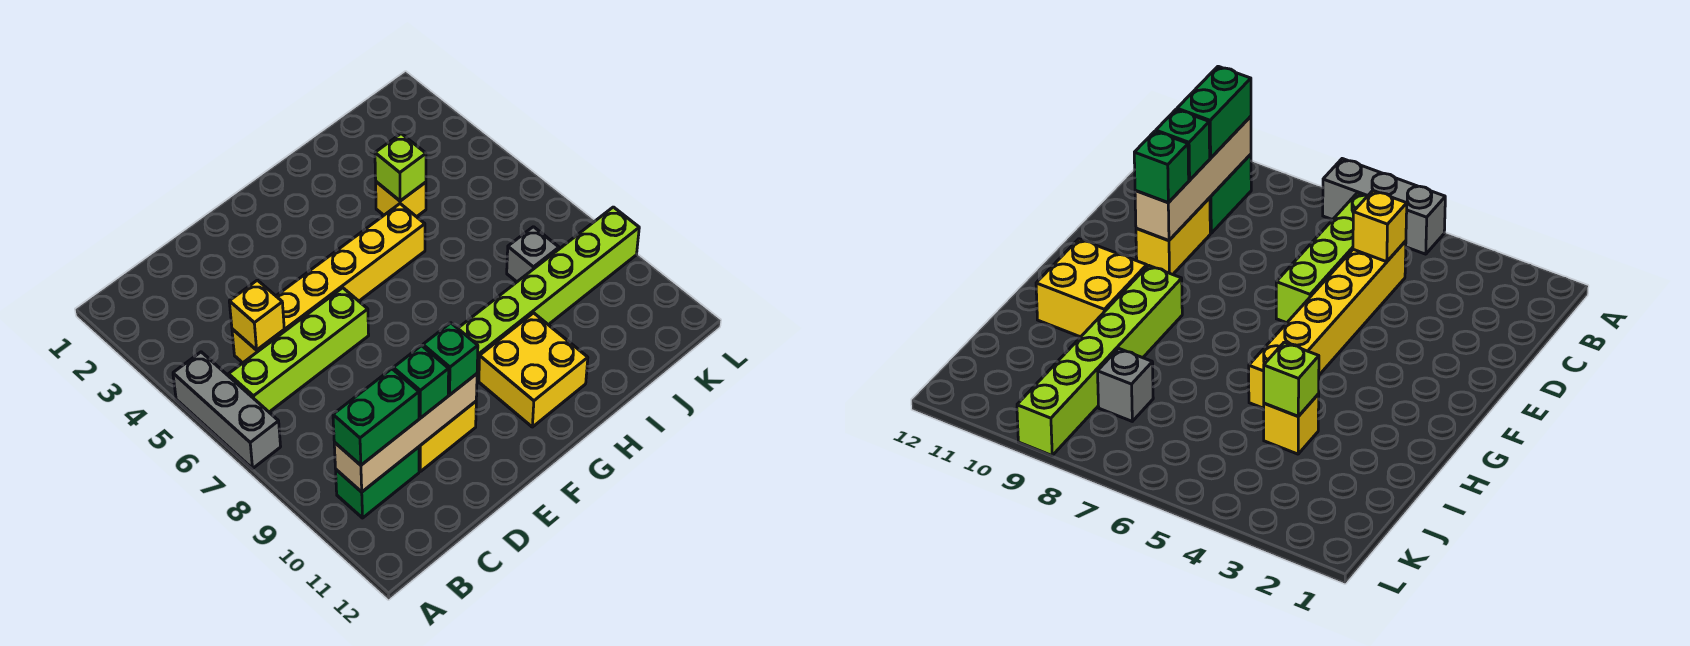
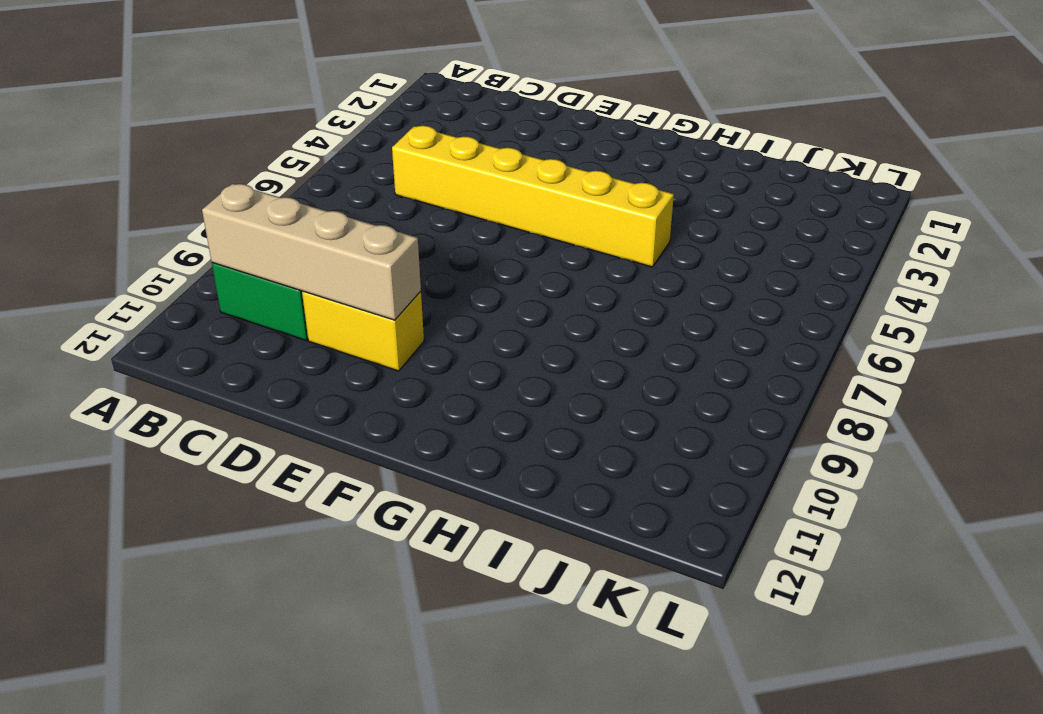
none -> grey brick A5:A7 level 1
none -> lime brick B6:E6 level 1
none -> lime brick G9:L9 level 1

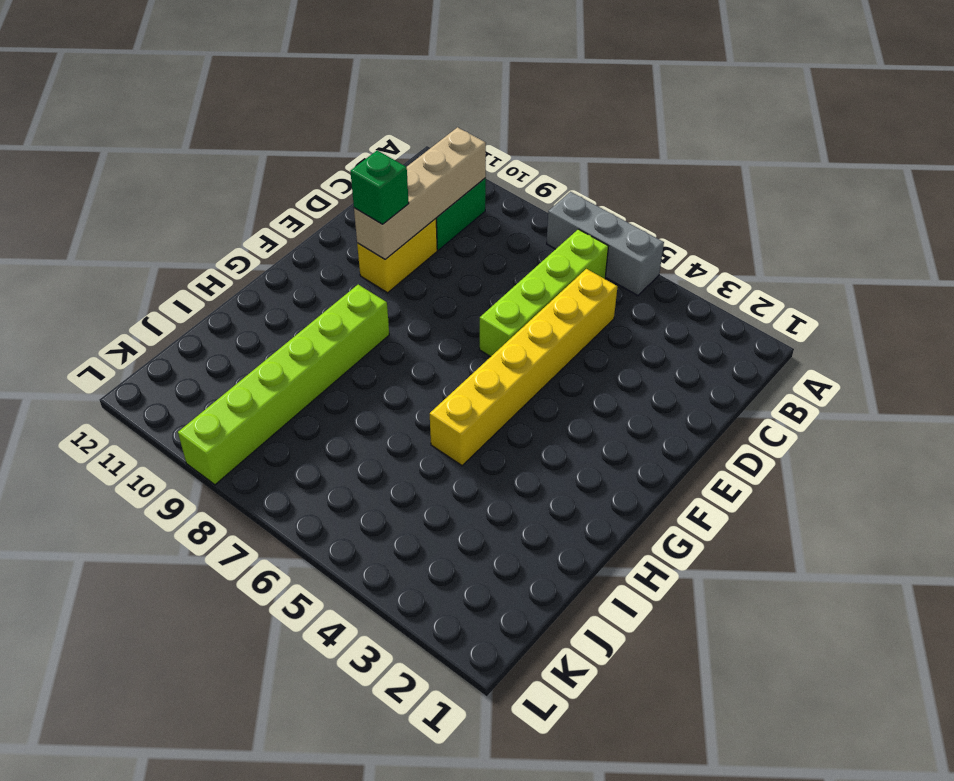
none -> yellow brick G10:H11 level 1
none -> yellow brick I4 level 1
none -> grey brick J8 level 1

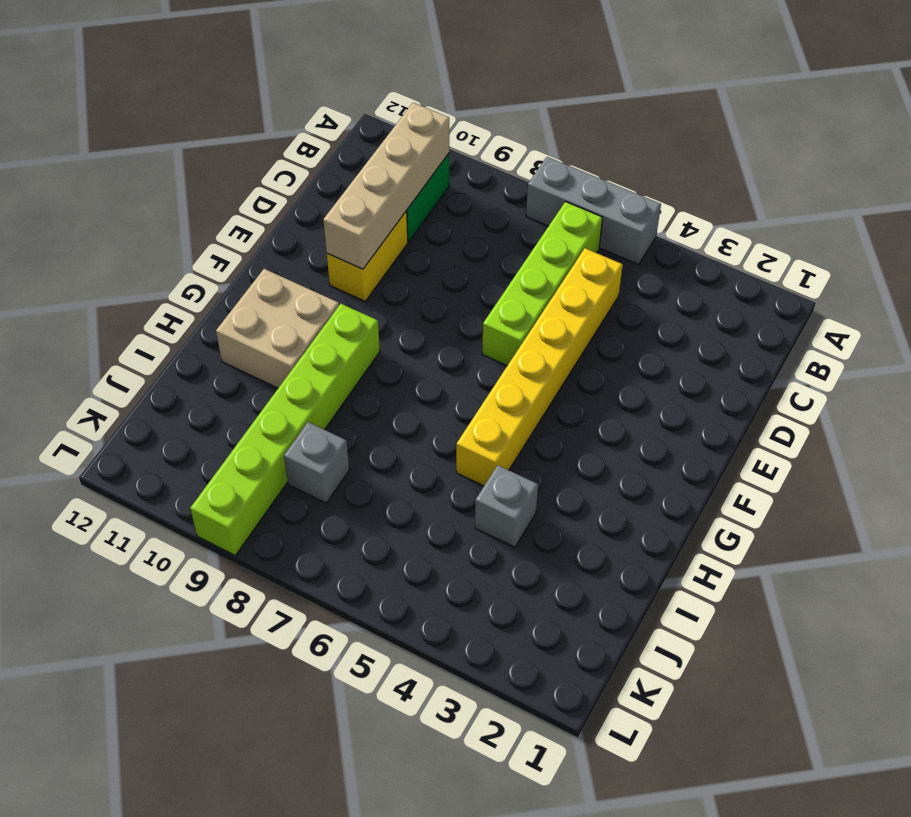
tan brick G10:H11 level 1 -> yellow brick G10:H11 level 1
grey brick I4 level 1 -> yellow brick I4 level 1
none -> yellow brick C5 level 2
none -> lime brick I4 level 2
none -> green brick B10:C10 level 3

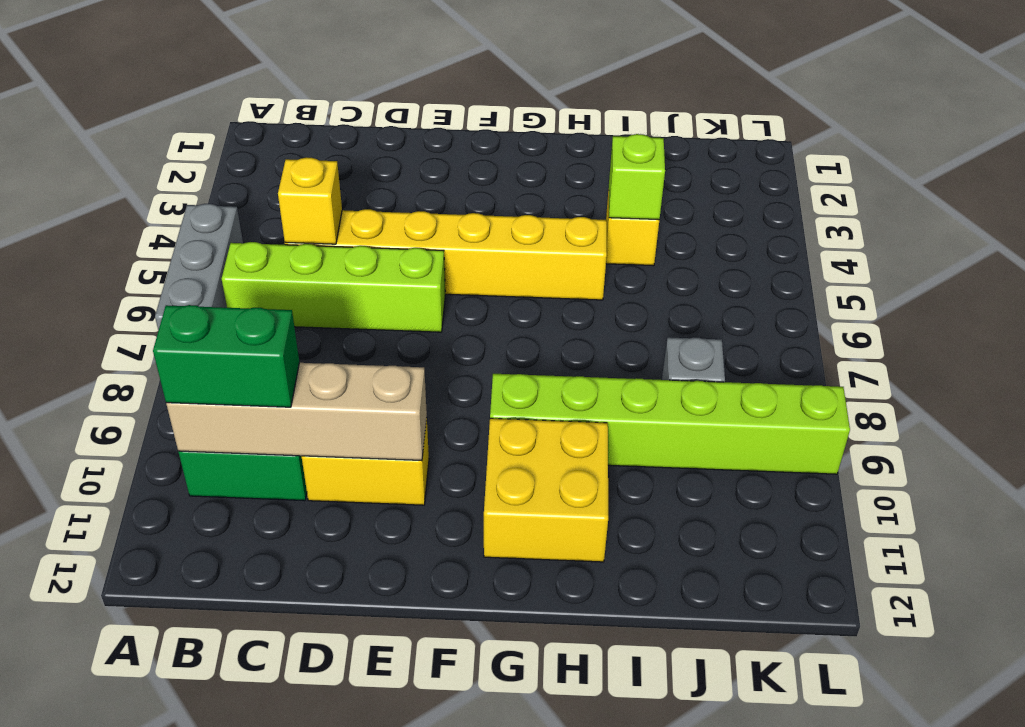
none -> green brick D10 level 3
none -> green brick E10 level 3

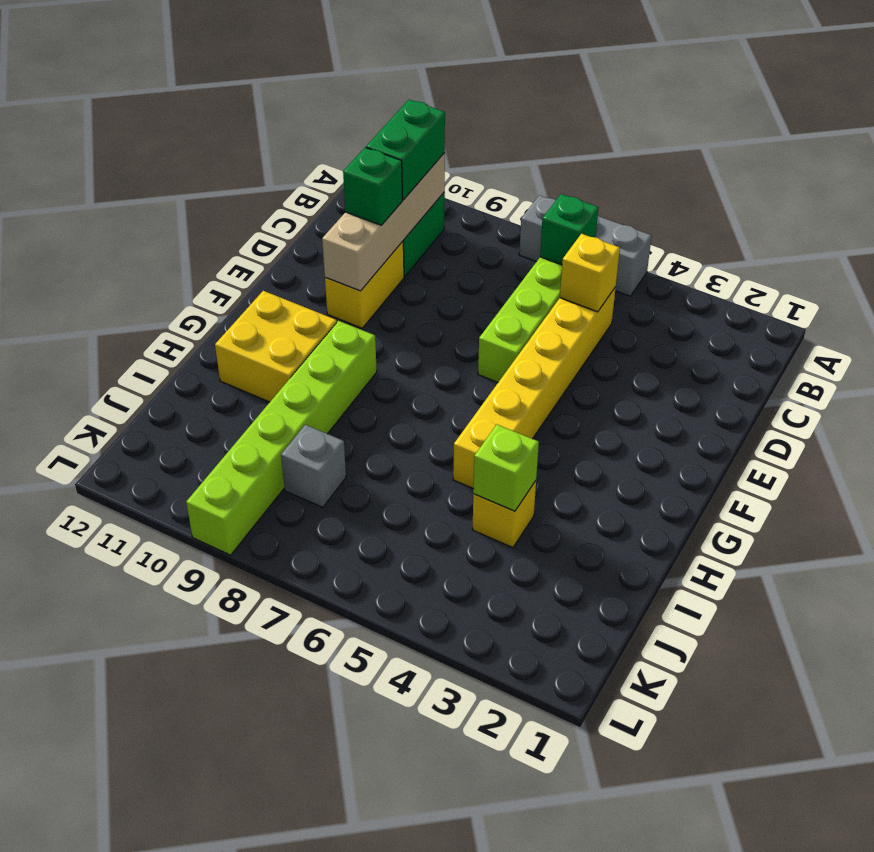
green brick B6 level 2 -> green brick E10 level 3

